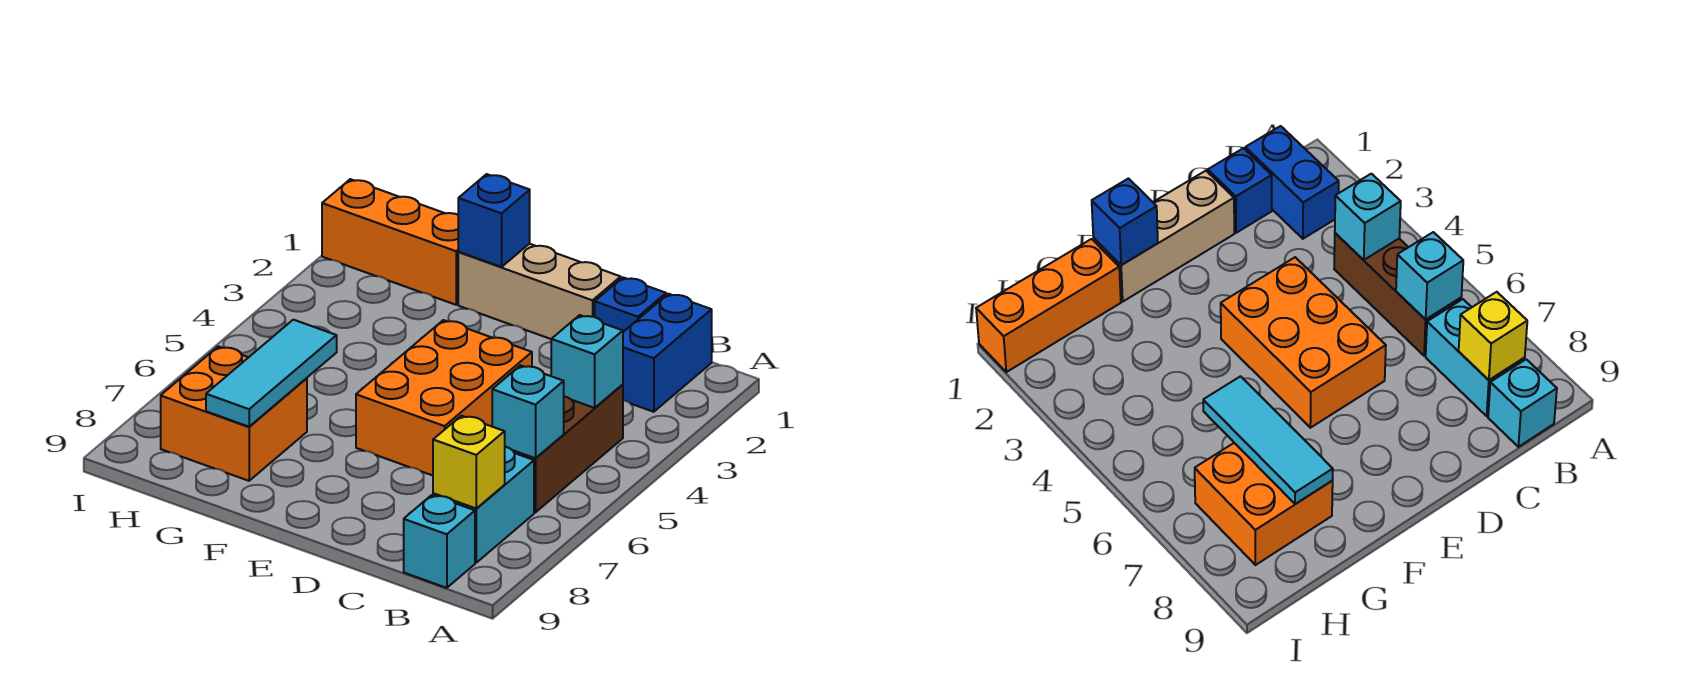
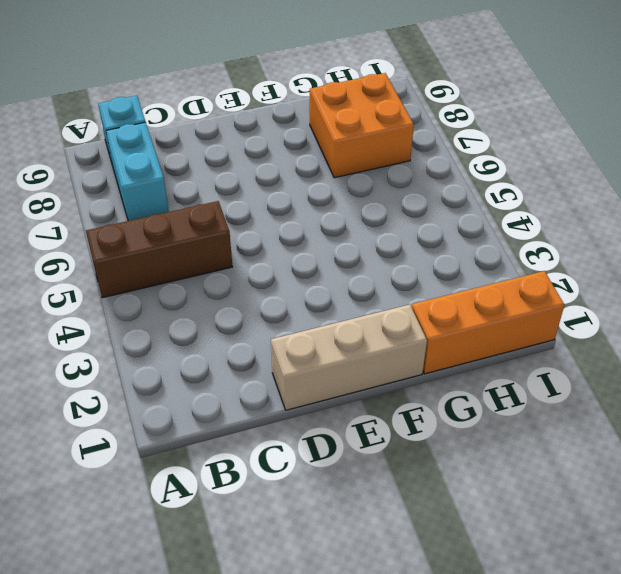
brown brick A5:C5 level 1 -> brown brick B4:B6 level 1
none -> blue brick B1:B2 level 1
none -> blue brick C1 level 1
none -> orange brick D4:E6 level 1

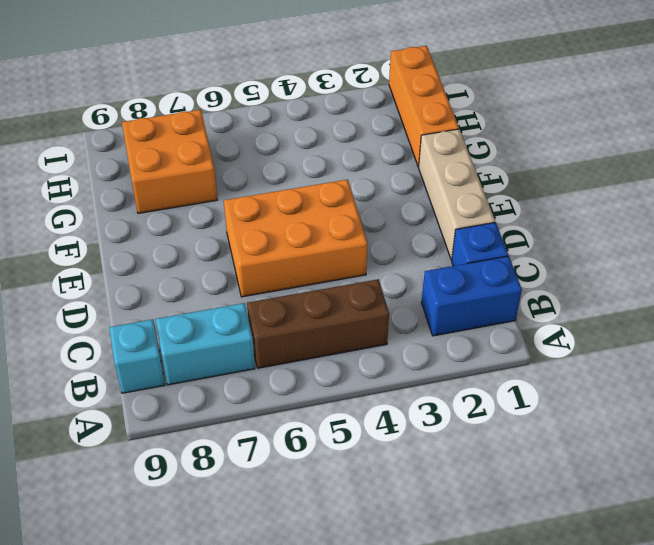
none -> cyan brick B4 level 2
none -> cyan brick B6 level 2
none -> yellow brick B8 level 2

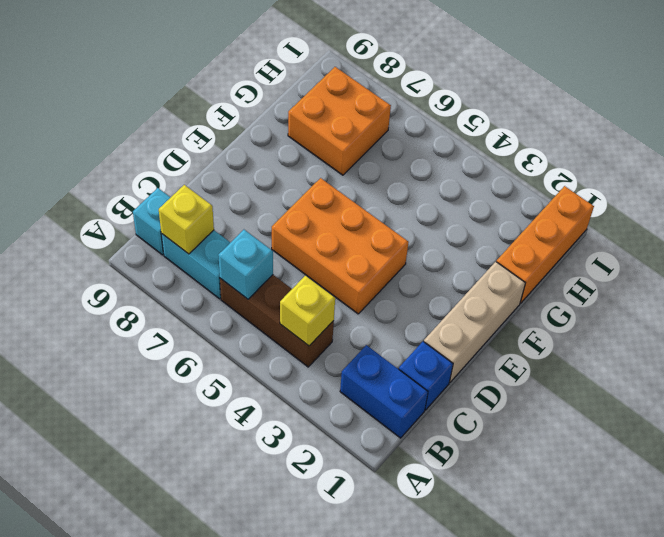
yellow brick B4 level 2 -> cyan brick B4 level 2
none -> blue brick F1 level 2
none -> cyan tile G6:G8 level 2

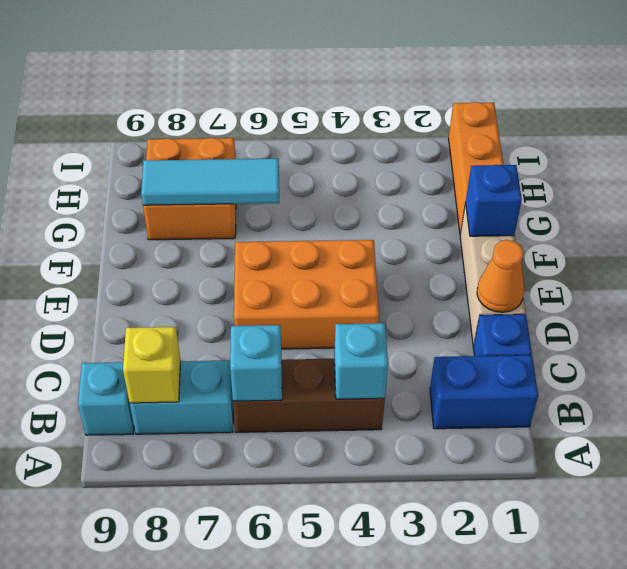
orange cone D1 level 2 -> none

